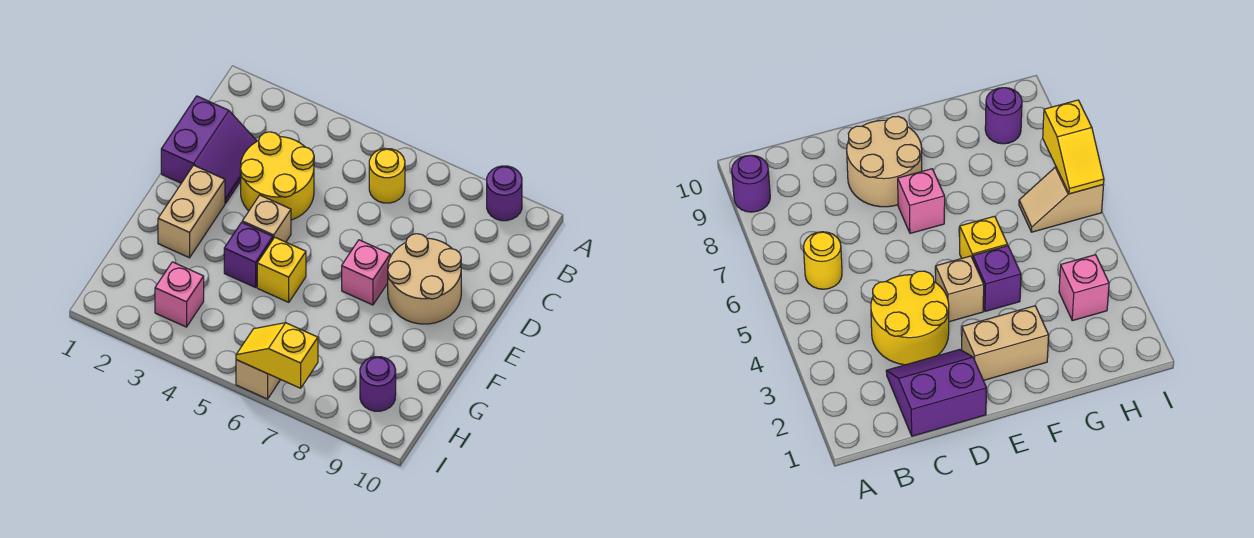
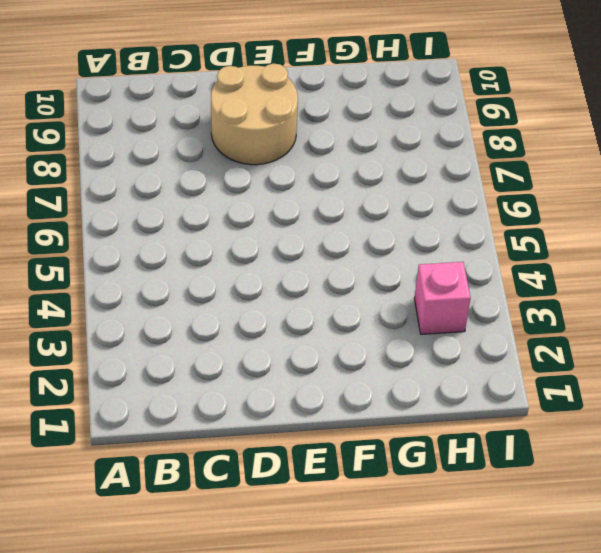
none -> purple round brick A9 level 1
none -> yellow round brick B6 level 1
none -> purple slope C1:D2 level 1 top 1

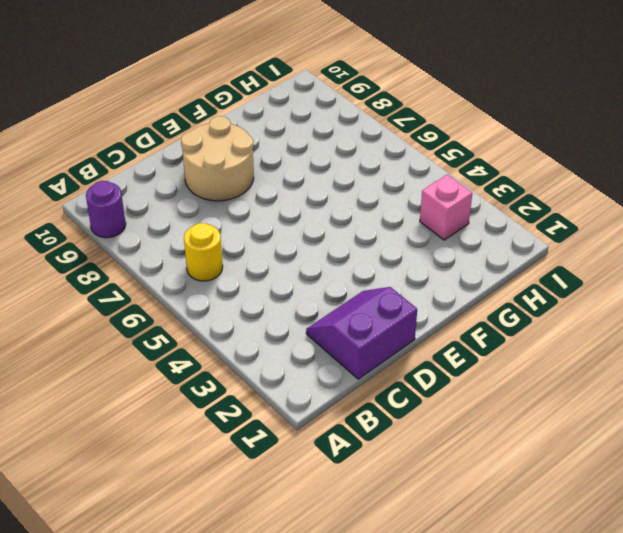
none -> yellow round brick C3:D4 level 1
none -> tan brick E2:F2 level 1
none -> tan brick E4 level 1

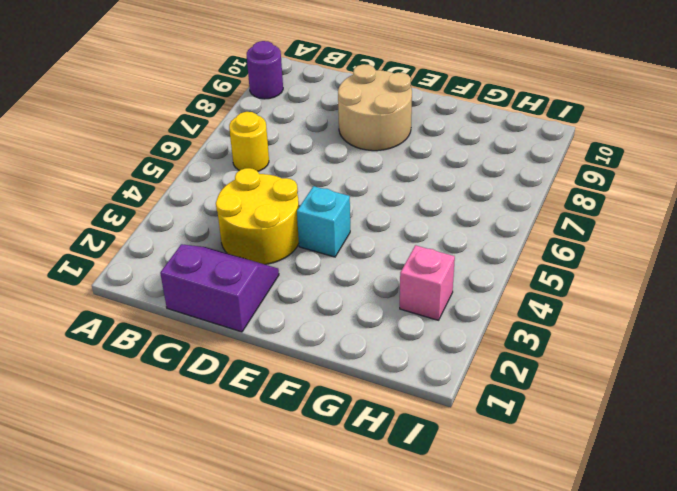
cyan brick E4 level 1 -> tan brick E4 level 1
none -> tan brick E2:F2 level 1
none -> pink brick E7 level 1
none -> purple brick F4 level 1

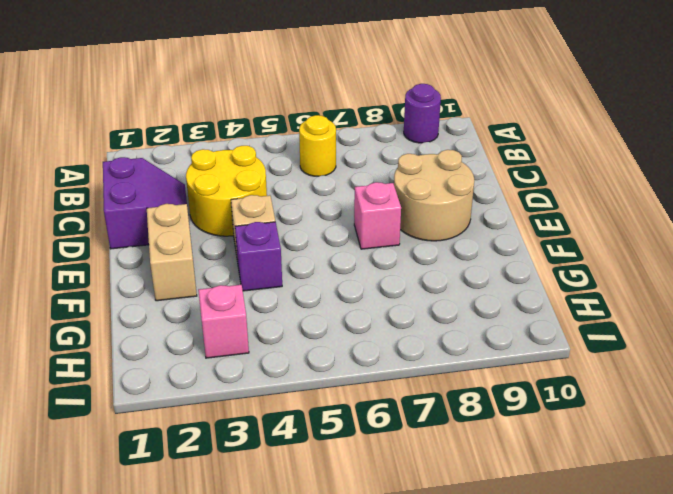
none -> yellow brick F5 level 1
none -> tan slope H6:I6 level 1 top I
none -> purple round brick H9 level 1

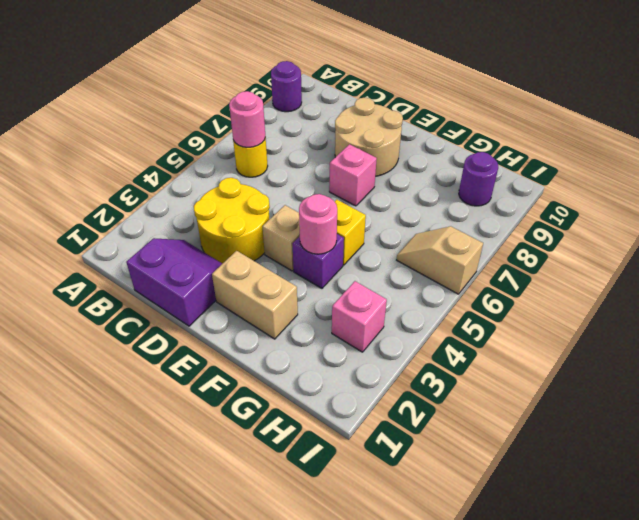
pink round brick B6 level 2 -> none
pink round brick F4 level 2 -> none
none -> yellow slope I6:I7 level 2 top 7

